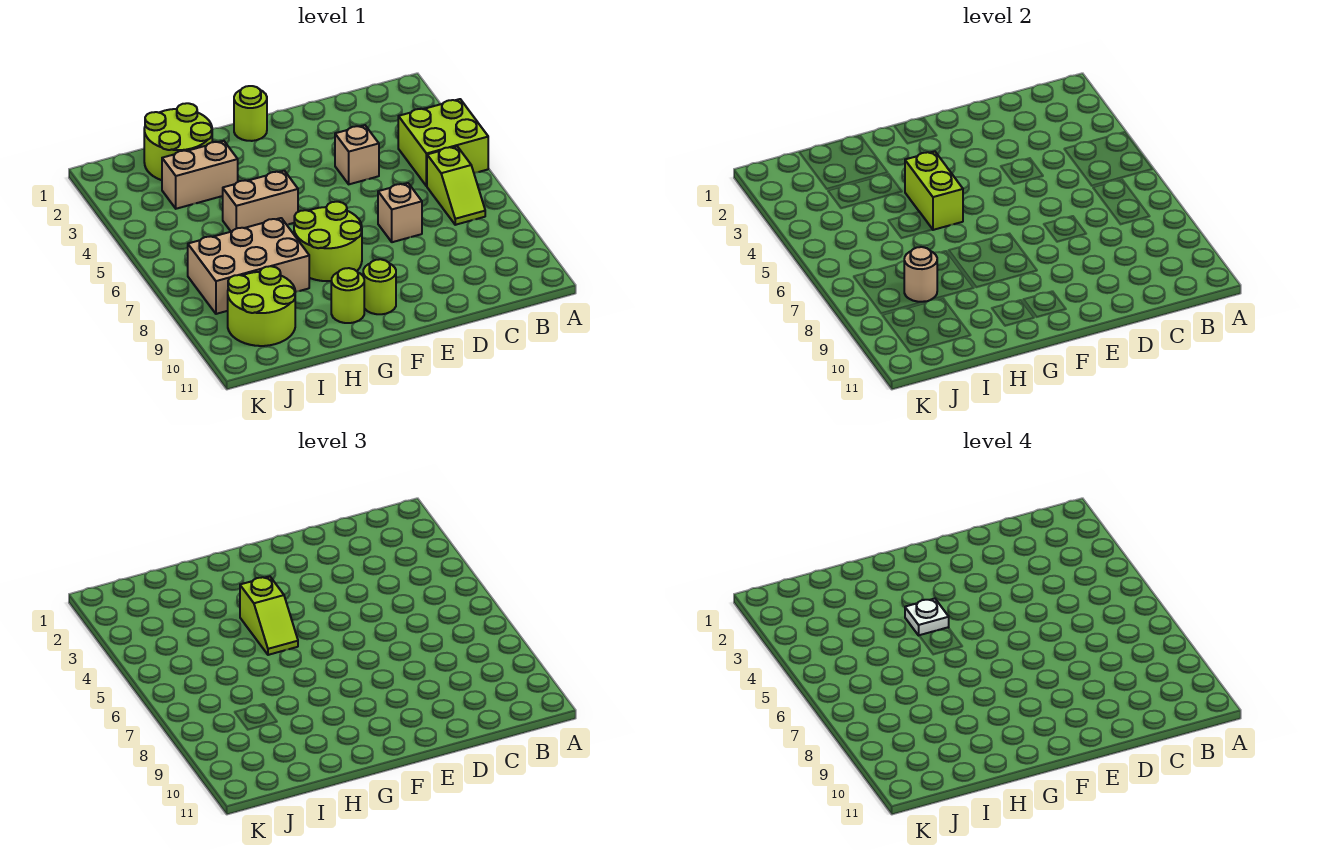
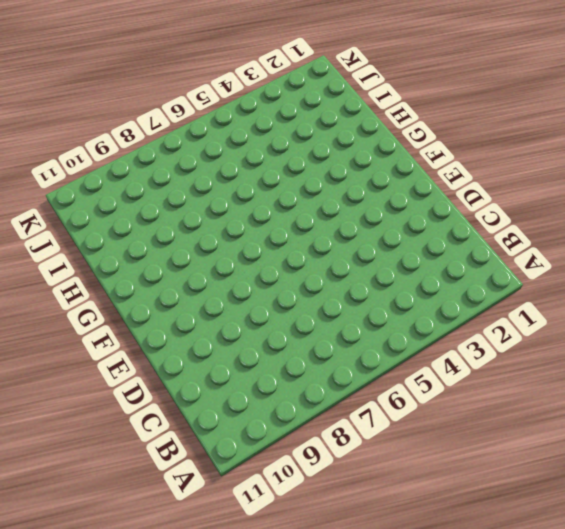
none -> lime brick A4:B5 level 1
none -> lime slope B6:B7 level 1 top 6
none -> tan brick D4 level 1

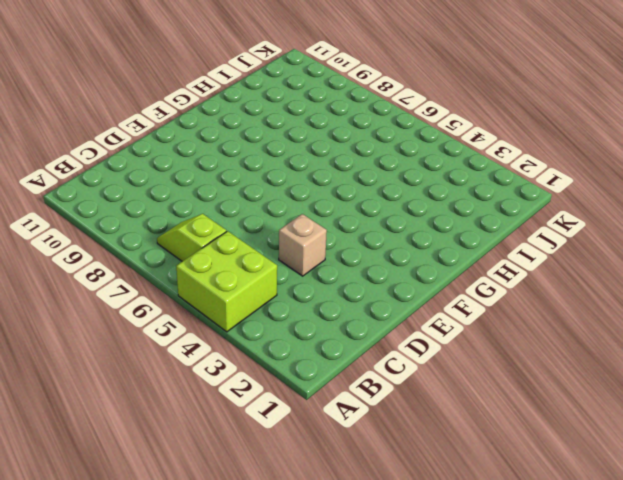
none -> tan brick D7 level 1
none -> lime round brick F1 level 1
none -> lime round brick F7:G8 level 1

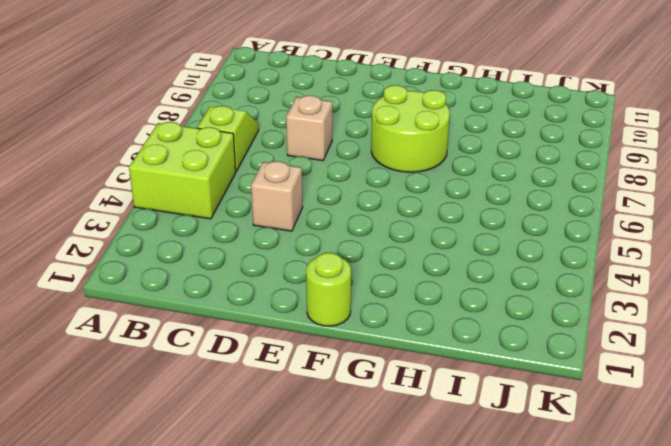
none -> lime round brick F10 level 1
none -> tan brick G5:H5 level 1
none -> lime round brick G10 level 1

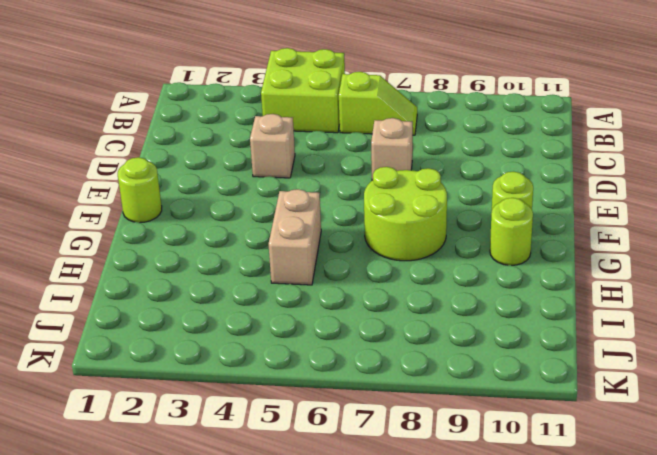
none -> lime round brick H1:I2 level 1
none -> tan brick H3:I3 level 1
none -> tan brick H7:J8 level 1

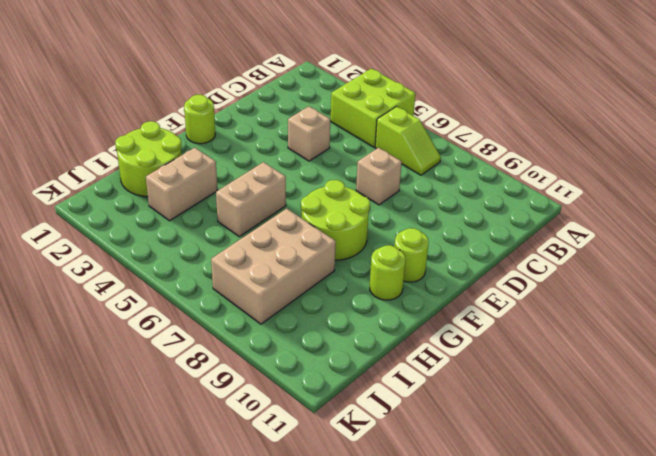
none -> lime round brick I9:J10 level 1
none -> lime brick G4:G5 level 2
none -> tan round brick I8 level 2

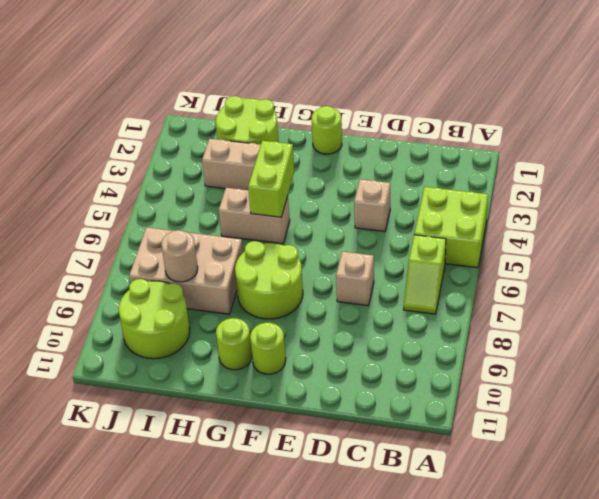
none -> lime slope G4:G5 level 3 top 4
none -> white plate G4 level 4

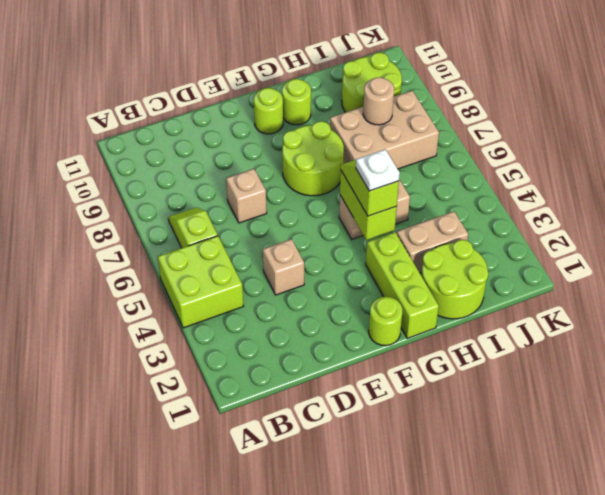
lime brick G1:G3 level 1 -> none

